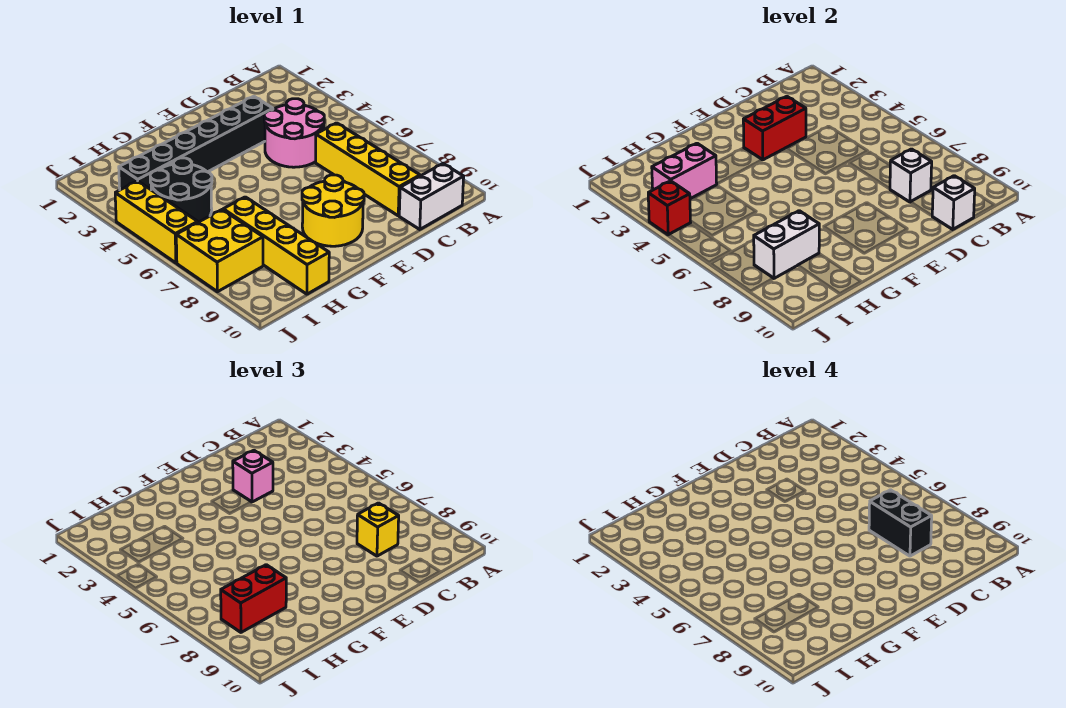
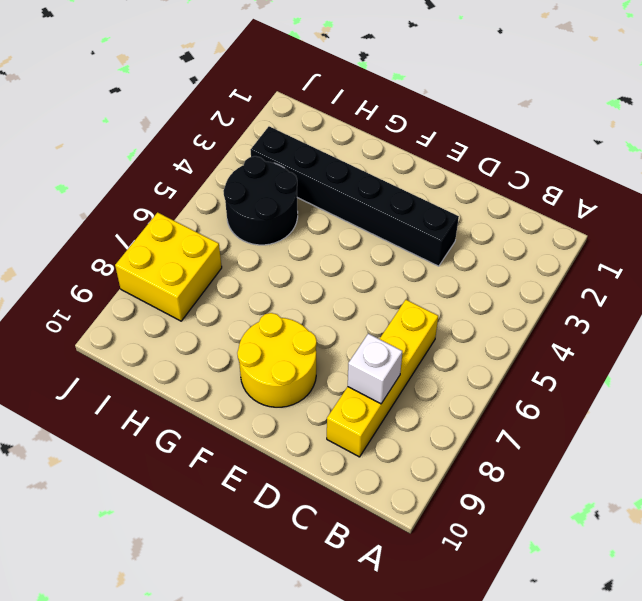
none -> white brick B10:C10 level 1
none -> pink round brick C4:D5 level 1
none -> yellow brick H7:H10 level 1

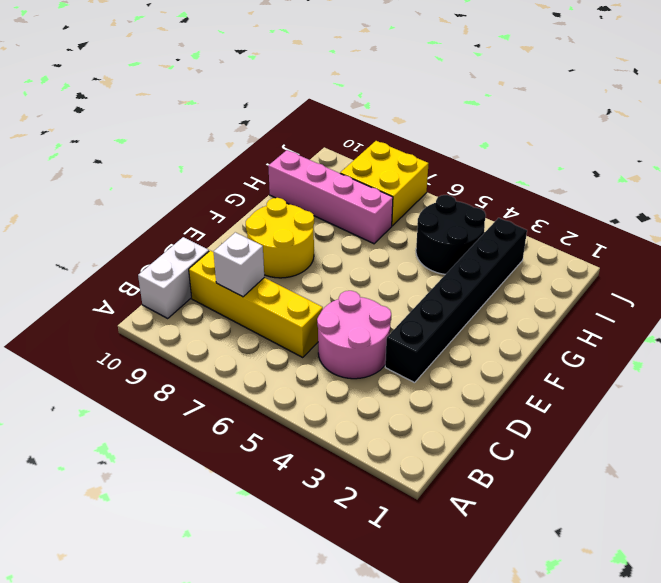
pink brick H7:H10 level 1 -> yellow brick H7:H10 level 1
none -> yellow brick J4:J6 level 1
none -> white brick C10 level 2
none -> red brick D3:E3 level 2

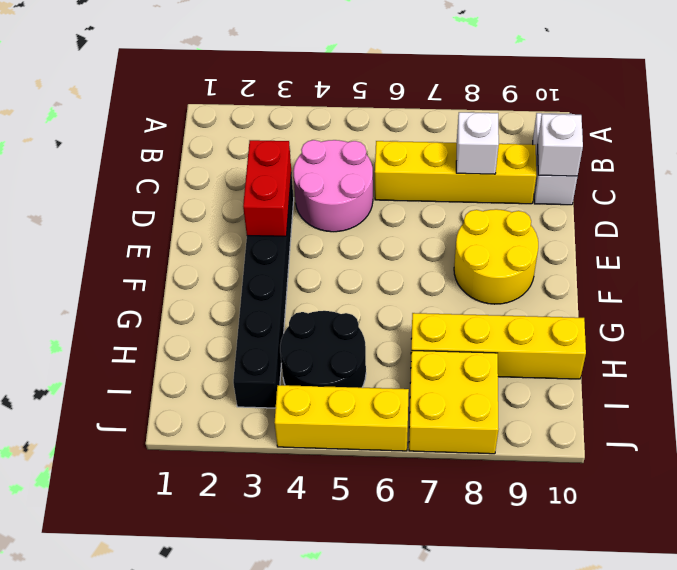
none -> pink brick H3:I3 level 2
none -> white brick H8:I8 level 2
none -> red brick J4 level 2

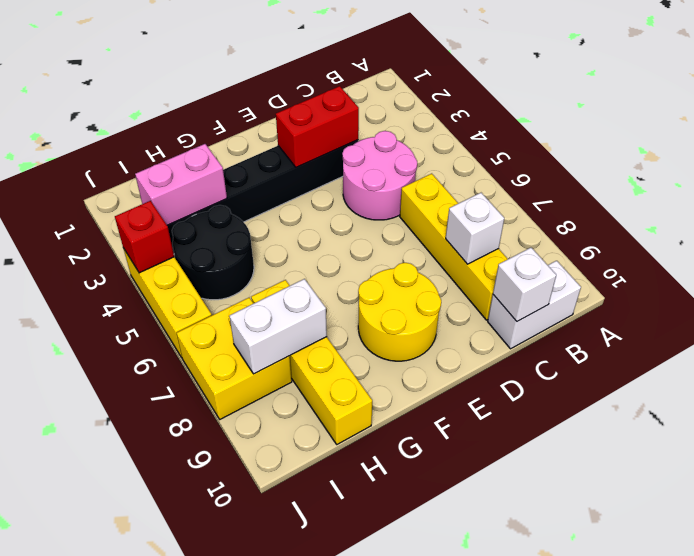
none -> yellow brick C8 level 3
none -> pink brick D3 level 3
none -> red brick H8:I8 level 3

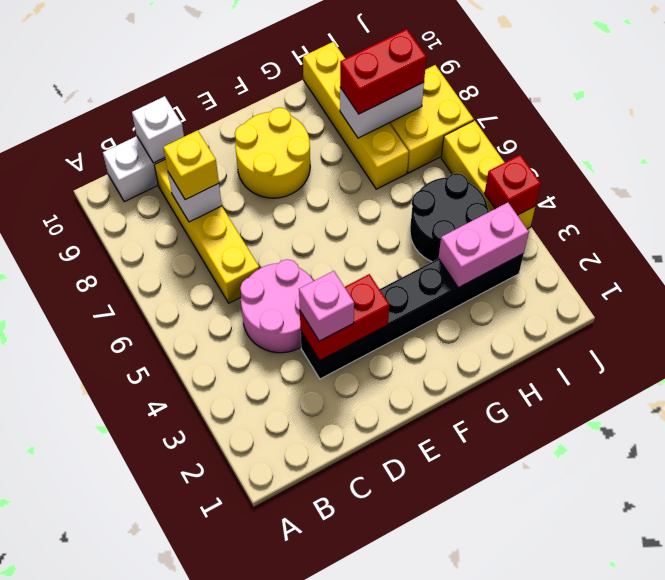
none -> black brick C7:C8 level 4

